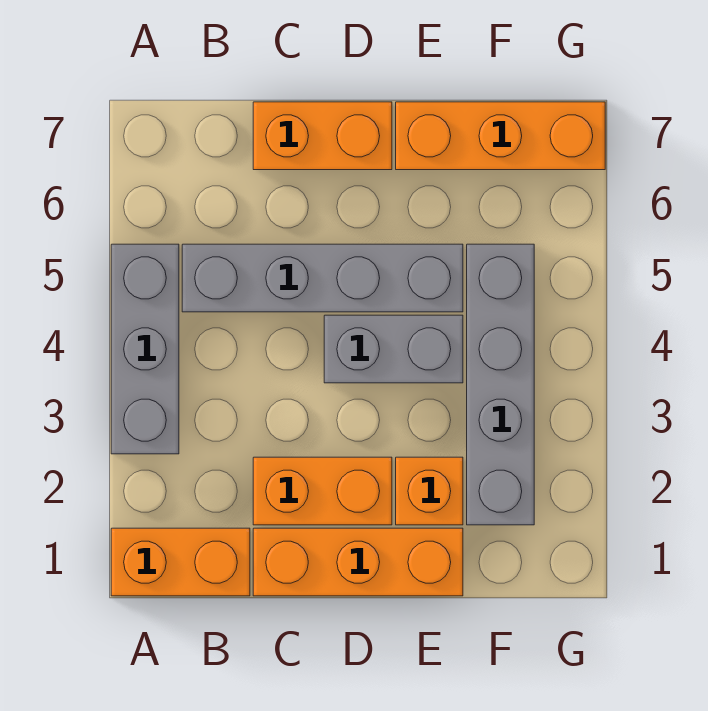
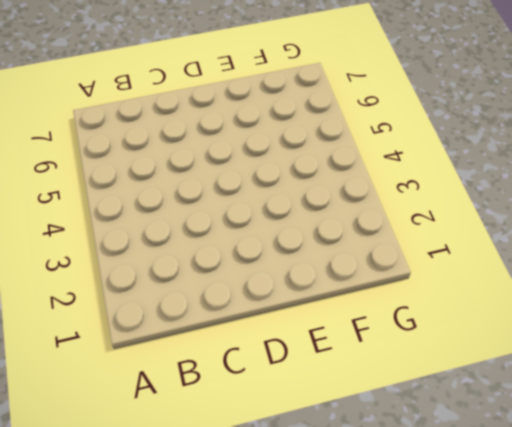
none -> orange brick A1:B1 level 1
none -> grey brick A3:A5 level 1

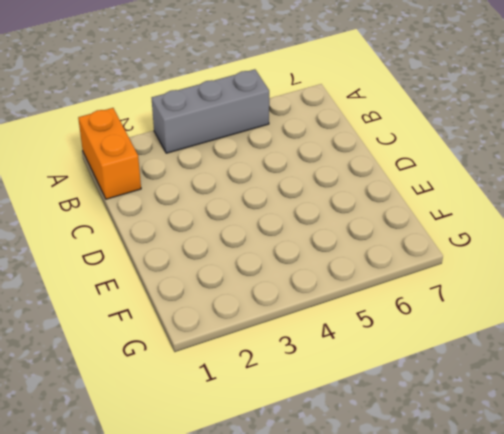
none -> grey brick B5:E5 level 1
none -> orange brick C1:E1 level 1

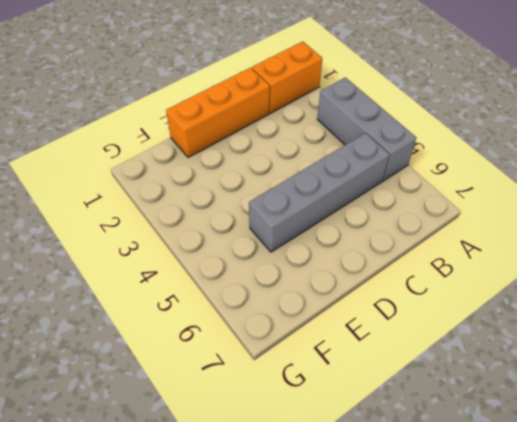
none -> orange brick C2:D2 level 1
none -> orange brick C7:D7 level 1

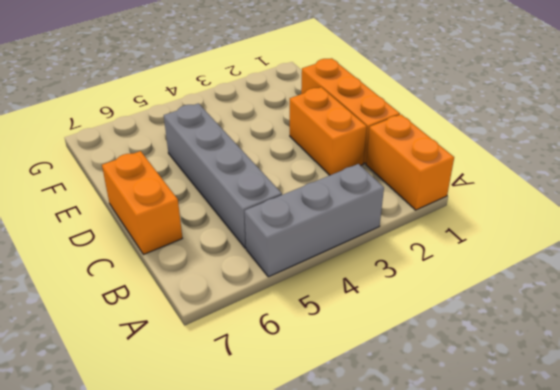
none -> grey brick D4:E4 level 1
none -> orange brick E2 level 1

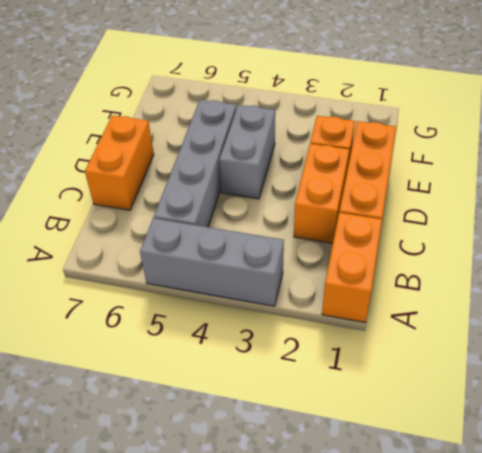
none -> orange brick E7:G7 level 1
none -> grey brick F2:F5 level 1

